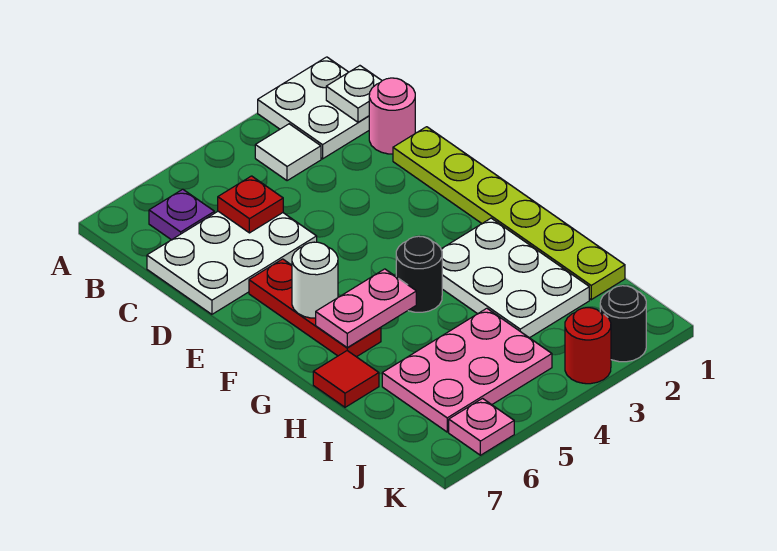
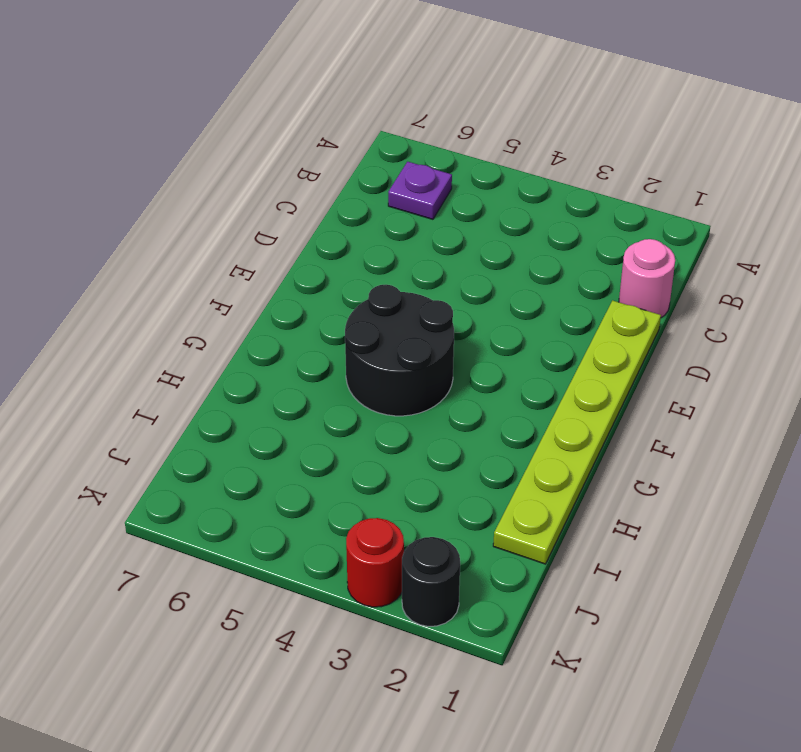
black round brick F4:G5 level 1 -> black round brick G4 level 1
none -> white plate A1:B2 level 1
none -> white tile B3 level 1
none -> white plate C5:D7 level 1

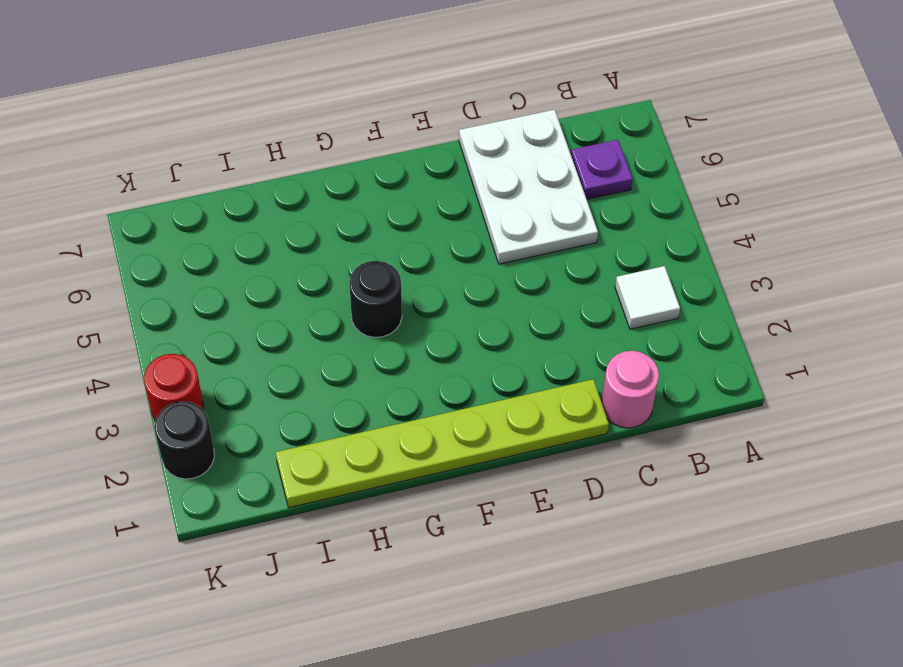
none -> white plate A1:B2 level 1
none -> red plate E6:G6 level 1
none -> white plate G2:I3 level 1

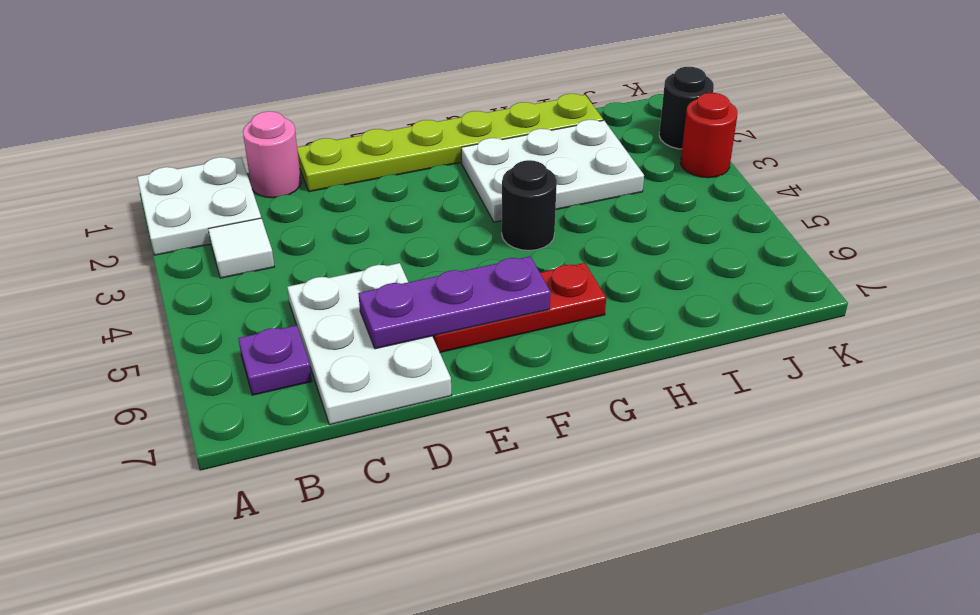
purple plate D6:F6 level 2 -> white round brick F6 level 2
none -> red tile H7 level 1
none -> pink plate I4:J6 level 1
none -> pink plate K6 level 1

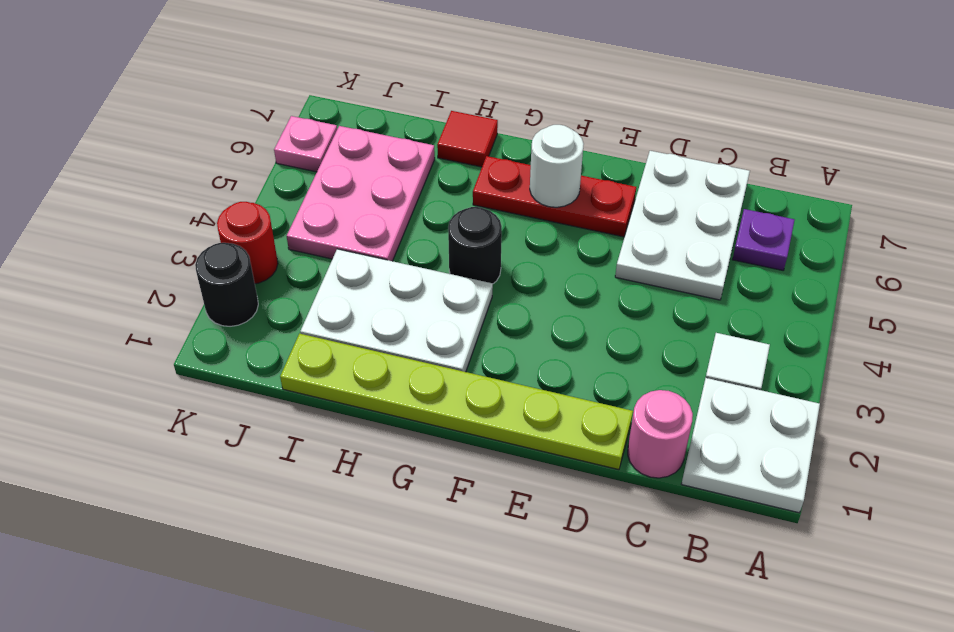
none -> white plate B1 level 2
none -> red plate C5 level 2
none -> pink plate G5:G6 level 2

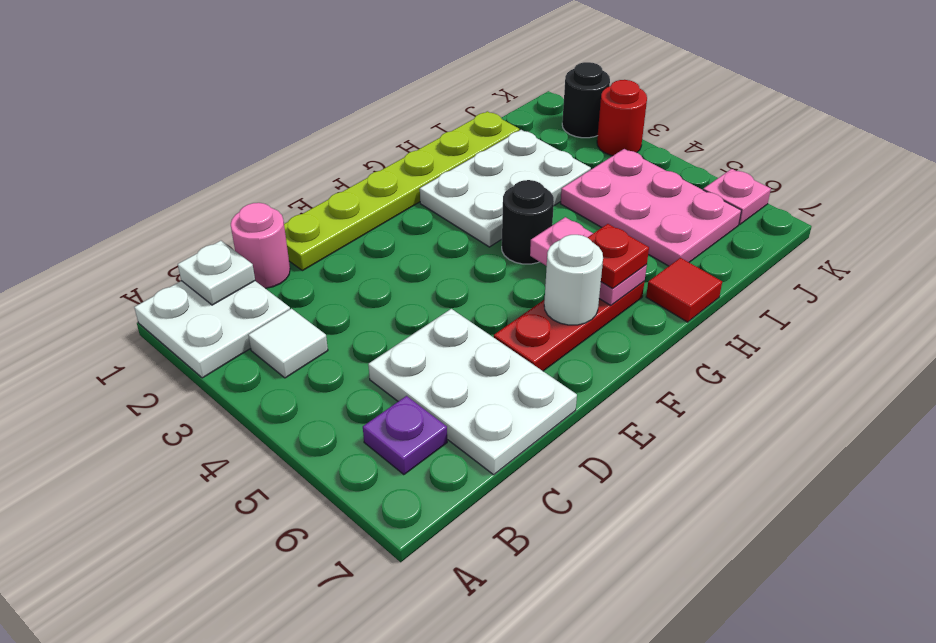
red plate G6 level 3 -> red plate C5 level 2

